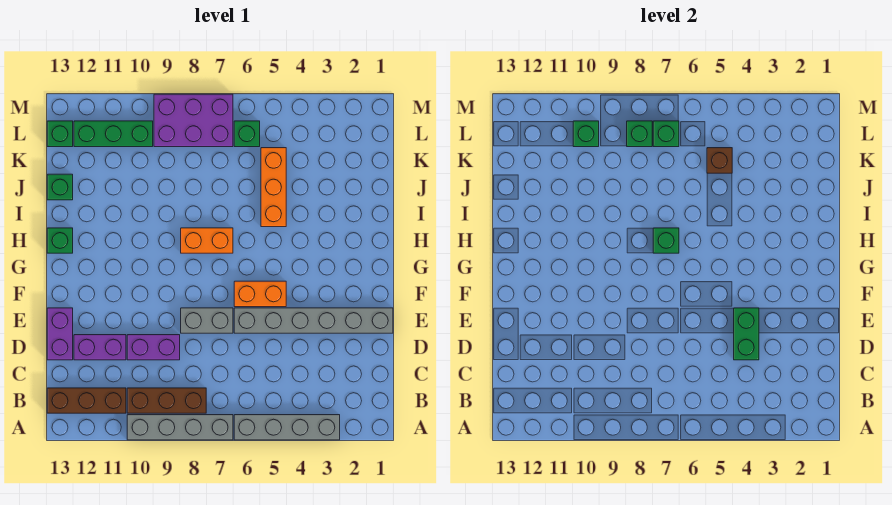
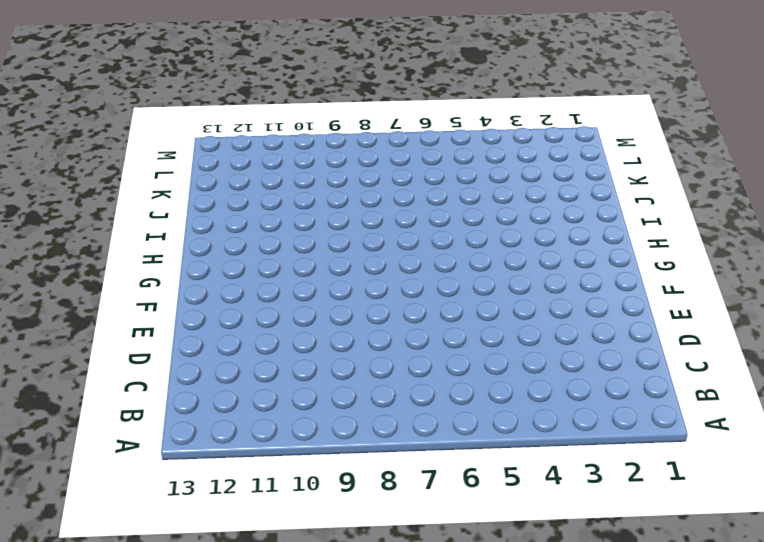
none -> grey brick A3:A6 level 1
none -> grey brick A7:A10 level 1
none -> brown brick B8:B10 level 1

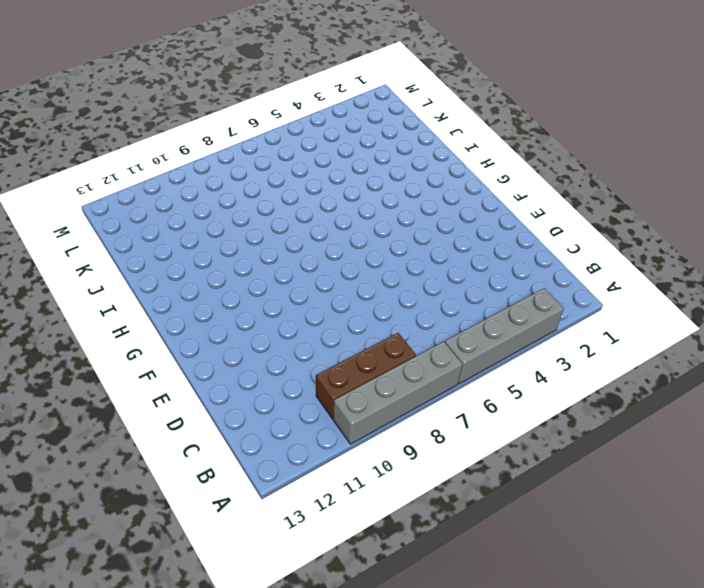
none -> brown brick B11:B13 level 1
none -> purple brick D9:D10 level 1
none -> purple brick D11:D12 level 1

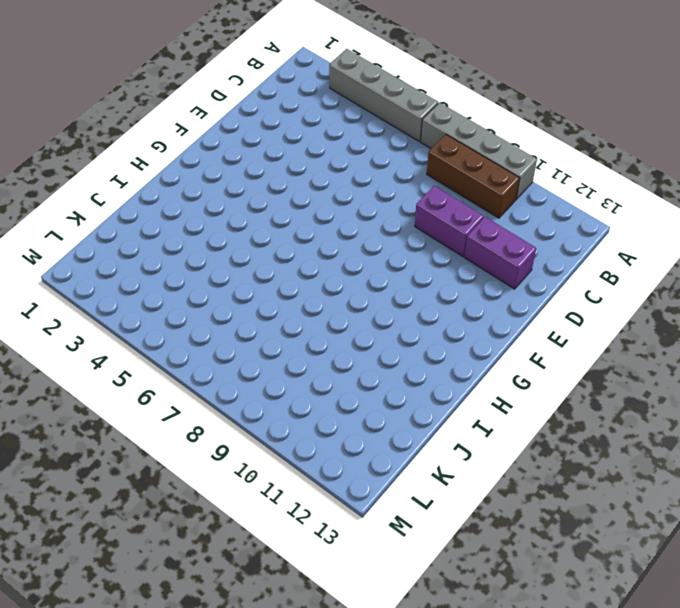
none -> brown brick B11:B13 level 1
none -> purple brick D13:E13 level 1
none -> grey brick E1:E6 level 1

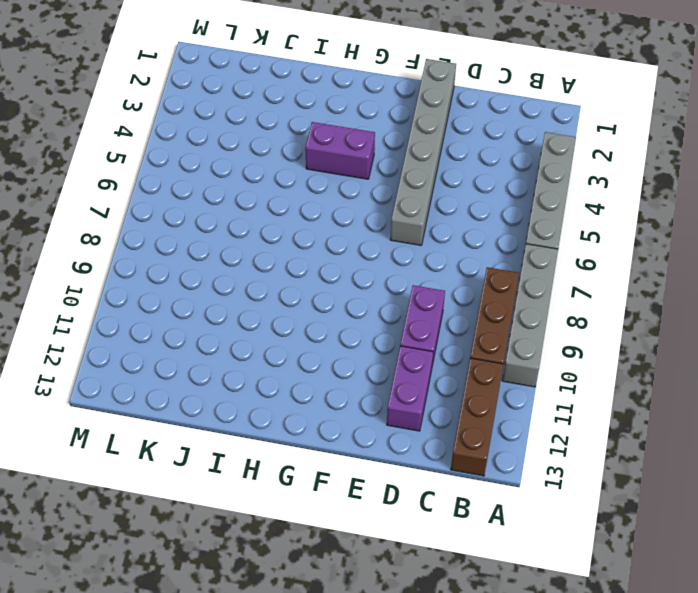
purple brick G4:H4 level 1 -> purple brick D13:E13 level 1
none -> grey brick E7:E8 level 1
none -> orange brick F5:F6 level 1
none -> orange brick H7:H8 level 1

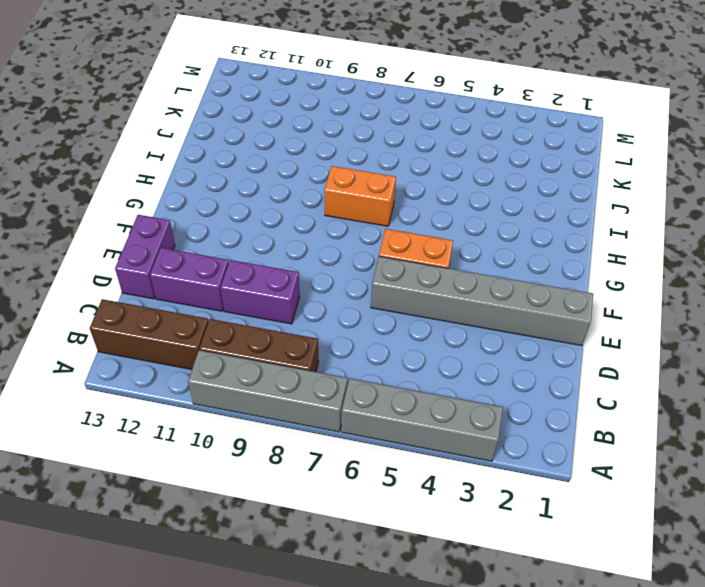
none -> grey brick E7:E8 level 1
none -> green brick H13 level 1
none -> orange brick I5:K5 level 1

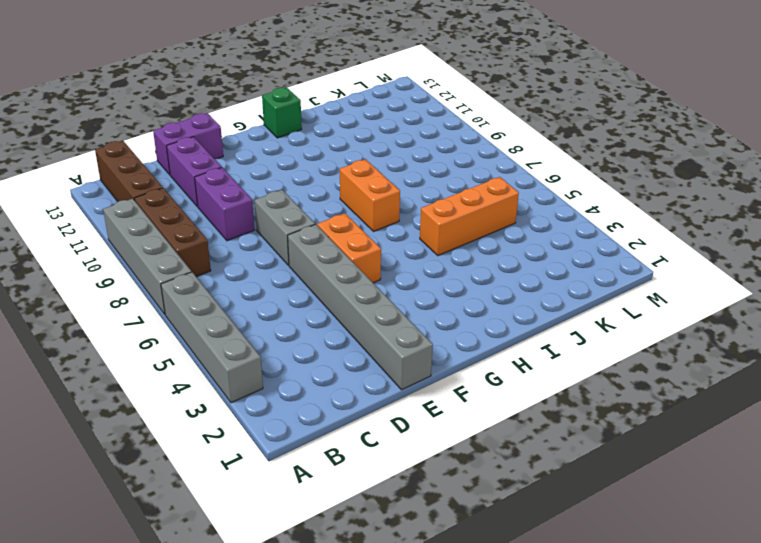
none -> green brick J13 level 1
none -> green brick L6 level 1
none -> purple brick L7:M9 level 1

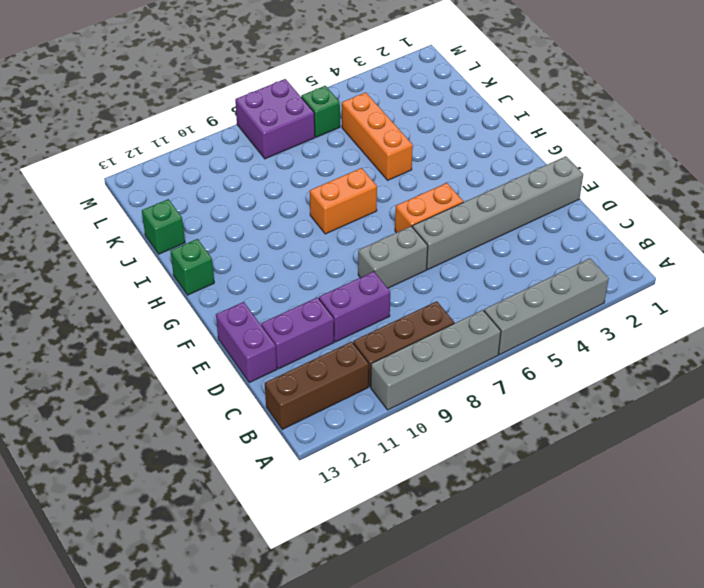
purple brick L7:M8 level 1 -> purple brick L7:M9 level 1
none -> green brick L10:L12 level 1
none -> green brick L13 level 1
none -> green brick D4:E4 level 2

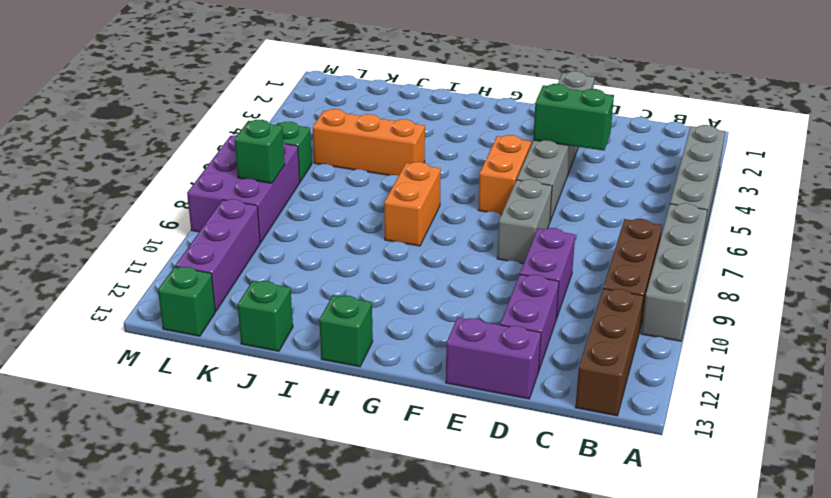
purple brick L10:L12 level 1 -> green brick L10:L12 level 1
none -> green brick H7 level 2
none -> brown brick K5 level 2
none -> green brick L7 level 2

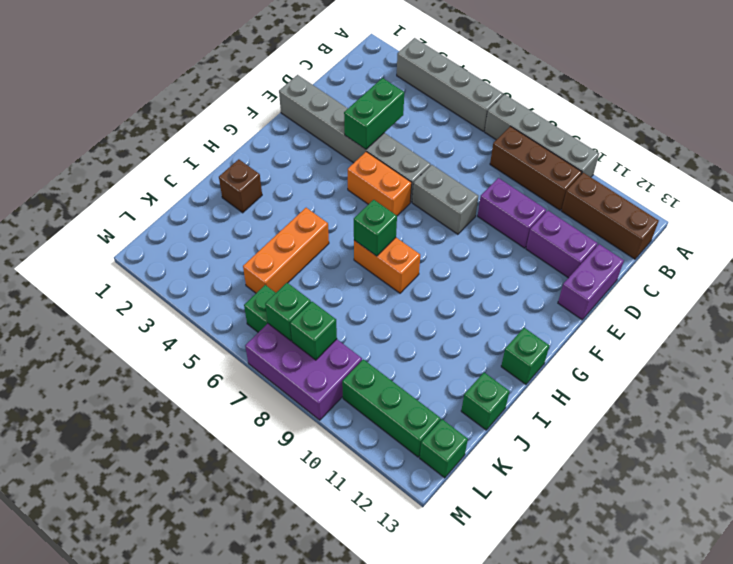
brown brick I2 level 1 -> brown brick K5 level 2
none -> green brick L10 level 2

